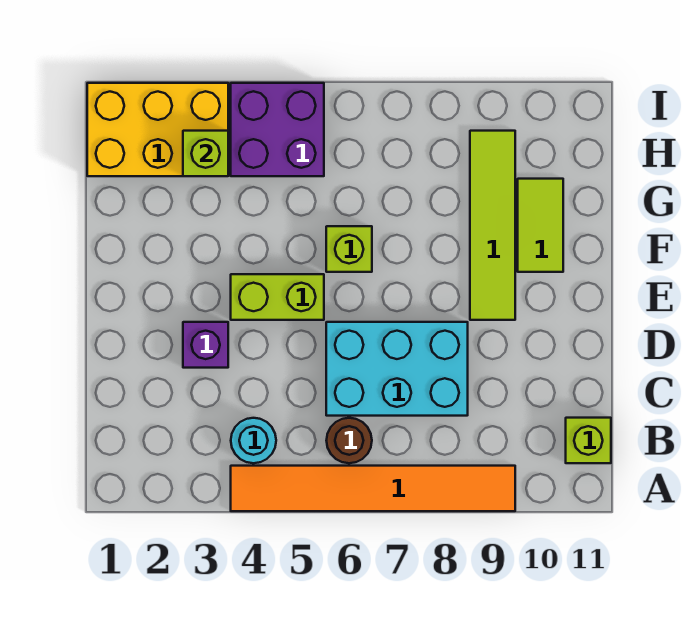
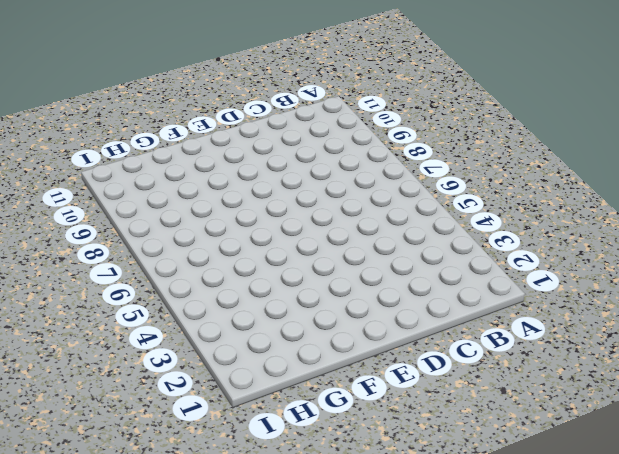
none -> orange tile A4:A9 level 1
none -> cyan round brick B4 level 1
none -> brown round brick B6 level 1

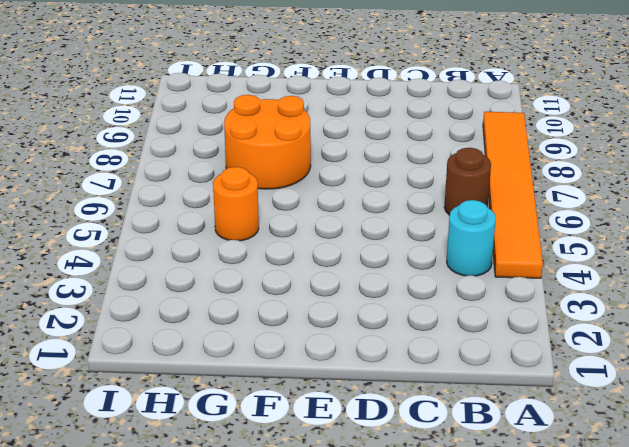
orange round brick F7:G8 level 1 -> none
orange round brick G5 level 1 -> none
none -> lime brick B11 level 1
none -> cyan brick C6:D8 level 1
none -> purple brick D3 level 1

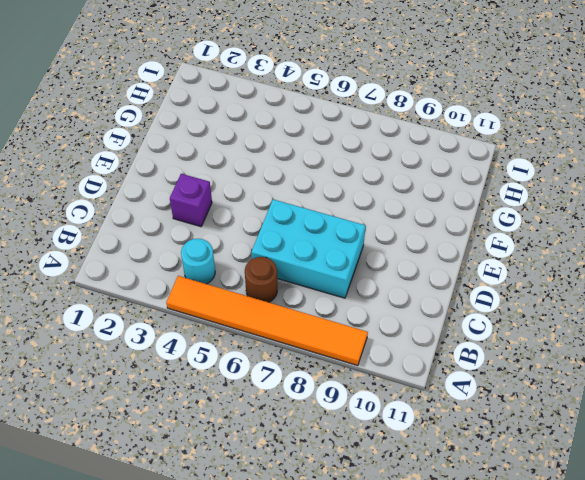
none -> lime brick B11 level 1
none -> lime brick E4:E5 level 1
none -> lime tile E9:H9 level 1

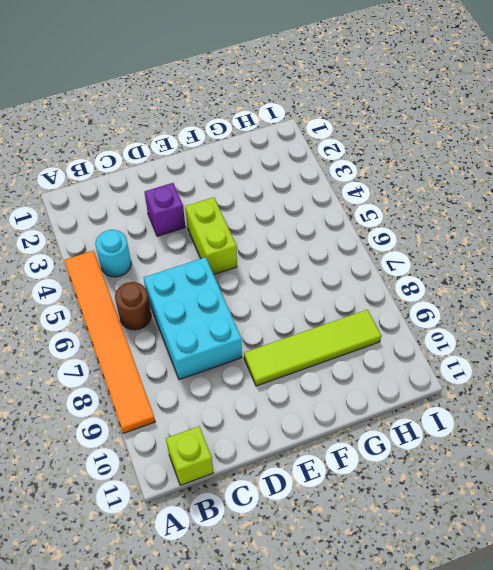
none -> lime brick F6 level 1
none -> lime tile F10:G10 level 1
none -> yellow brick H1:I3 level 1

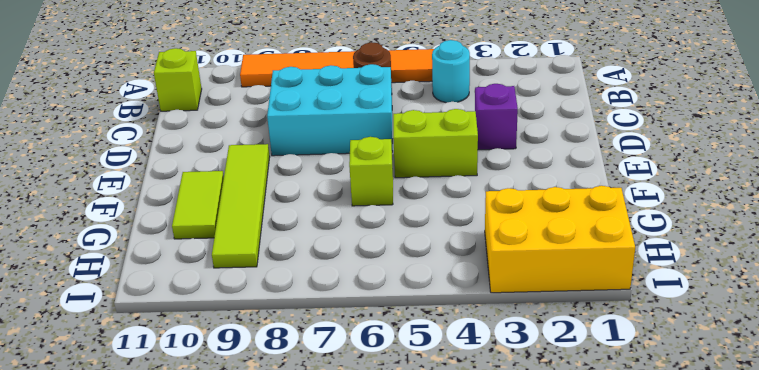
none -> purple brick H4:I5 level 1
none -> lime brick H3 level 2

